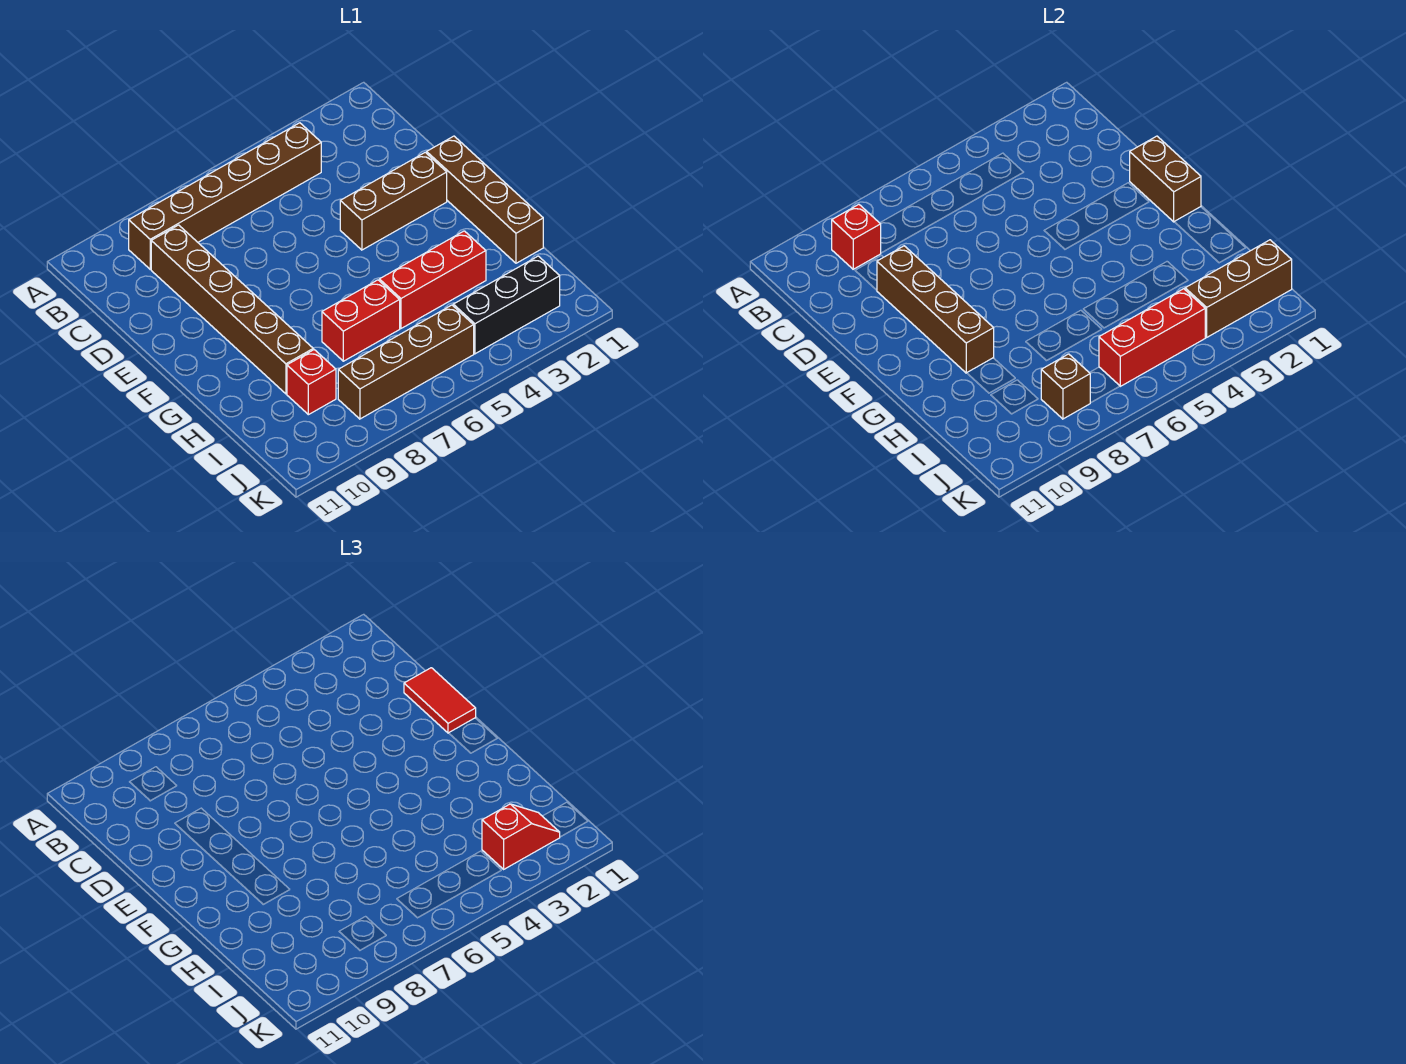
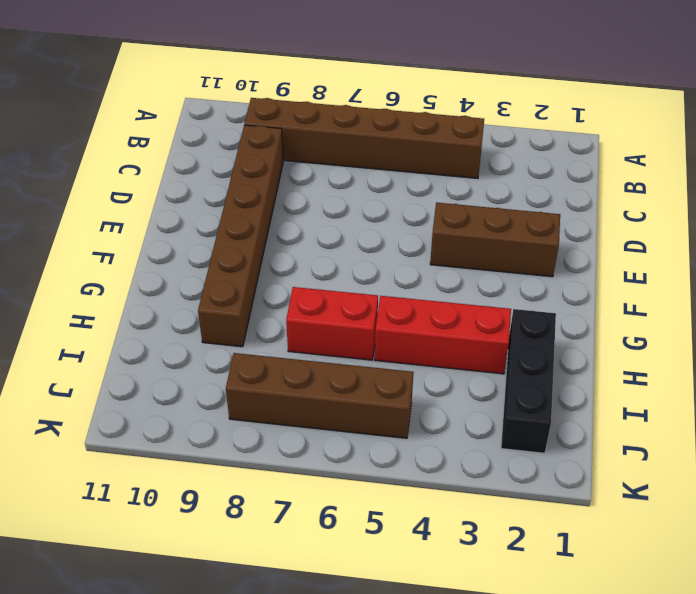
black brick H2:J2 level 1 -> black brick J2:J4 level 1
none -> brown brick E1:H1 level 1
none -> red brick I9 level 1
none -> red brick B9 level 2

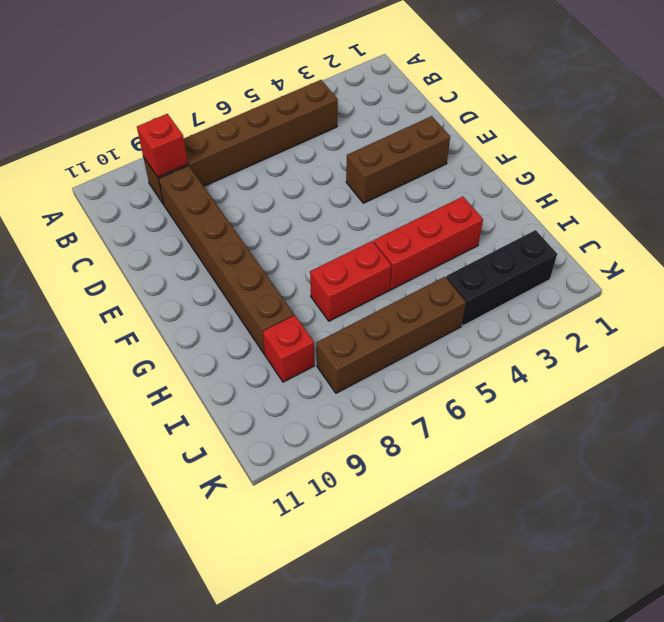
none -> brown brick E1:H1 level 1
none -> brown brick D9:G9 level 2
none -> brown brick E1:F1 level 2

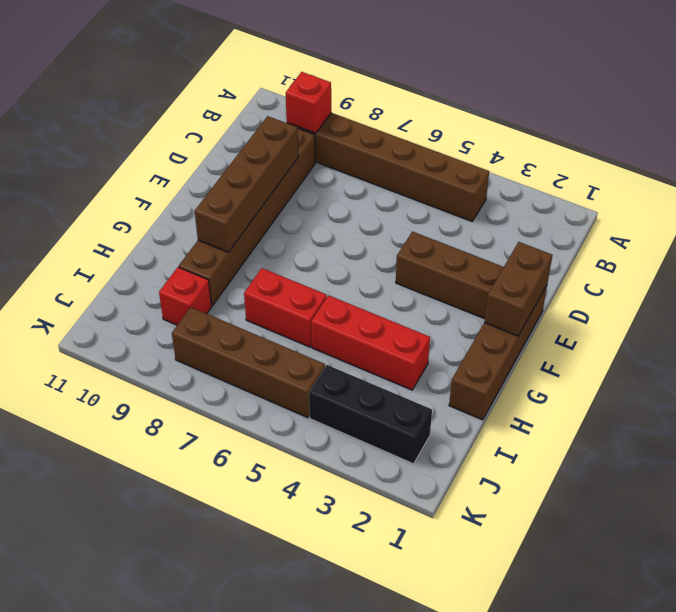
none -> brown brick J1:J3 level 2
none -> red brick J4:J6 level 2
none -> brown brick J8 level 2

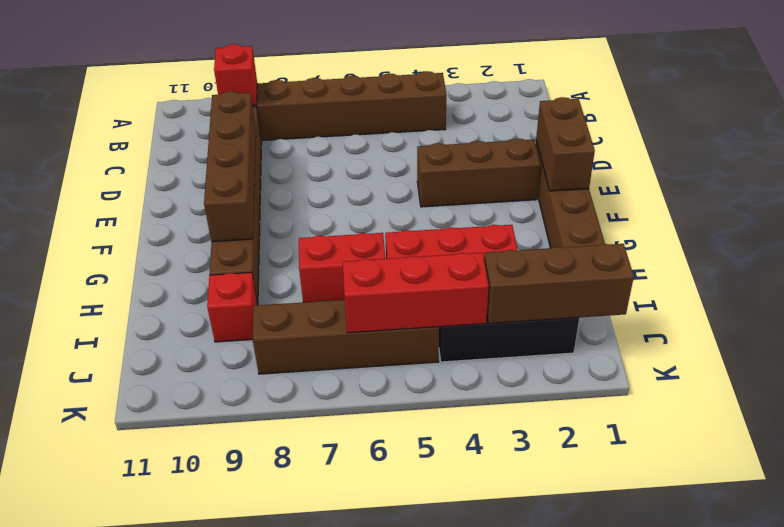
none -> brown brick J8 level 2
none -> red tile D1:E1 level 3
none -> red slope J2:J3 level 3 top 3

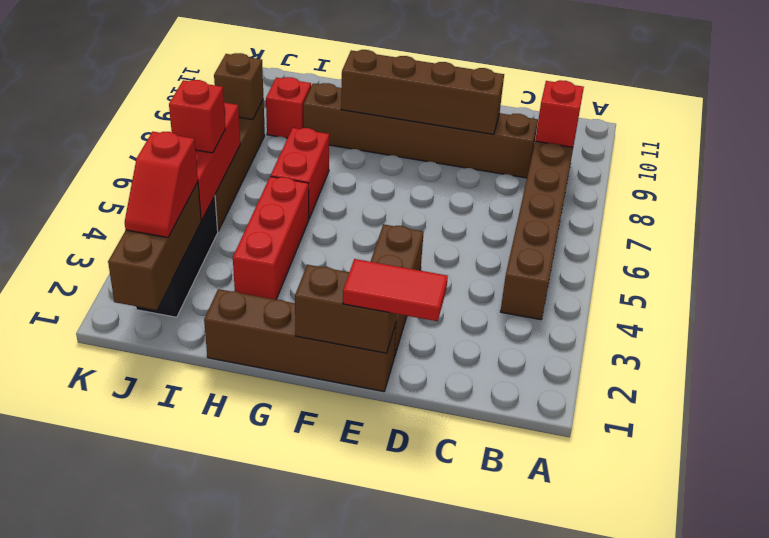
red brick J5 level 3 -> none

